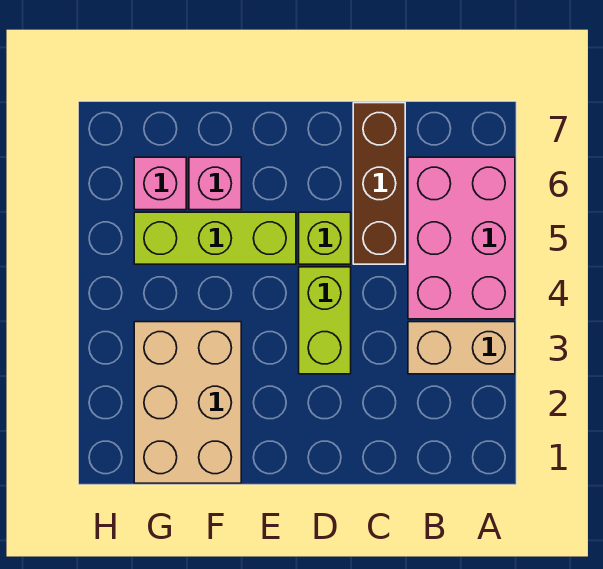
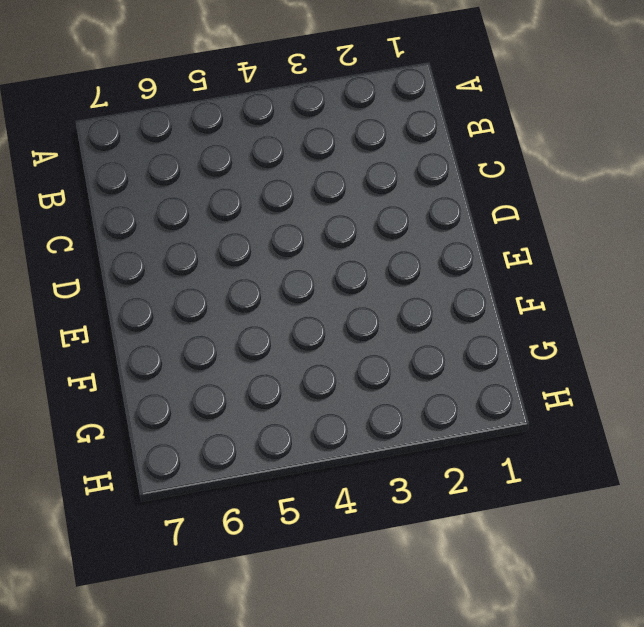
none -> tan brick A3:B3 level 1
none -> pink brick A4:B6 level 1

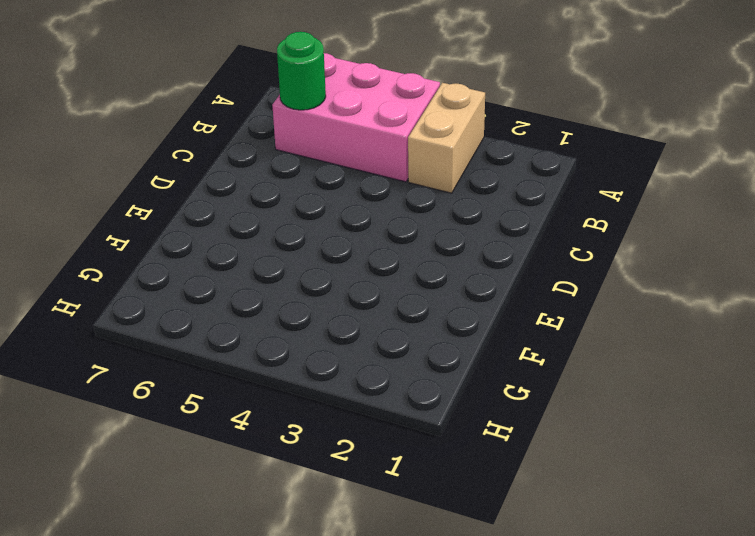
green round brick B6 level 2 -> none
none -> brown brick C5:C7 level 1
none -> lime brick D3:D4 level 1

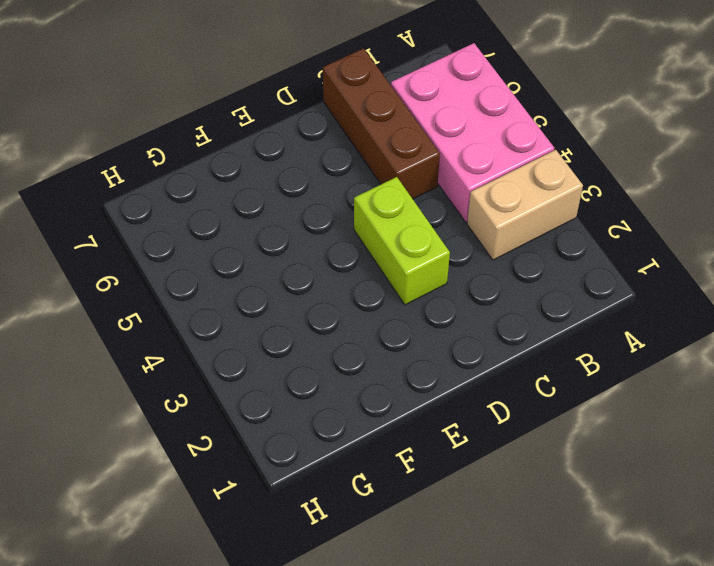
none -> lime brick D5 level 1
none -> lime brick E5:G5 level 1

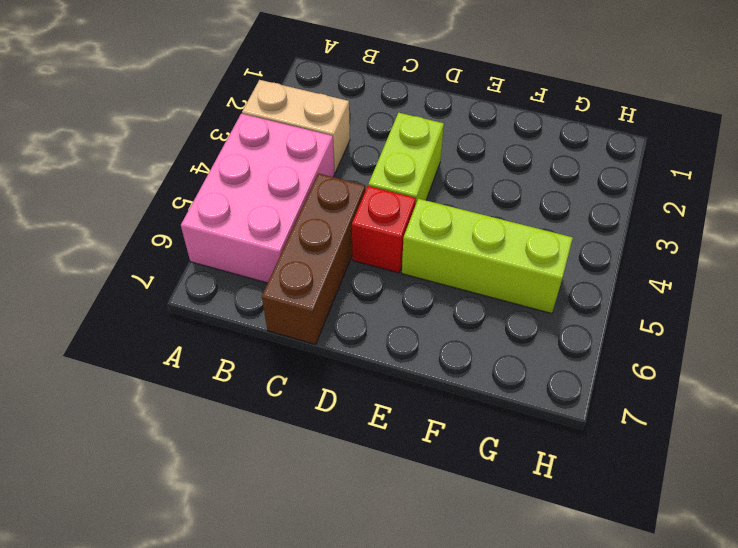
red brick D5 level 1 -> lime brick D5 level 1
none -> tan brick F1:G3 level 1
none -> pink brick F6 level 1

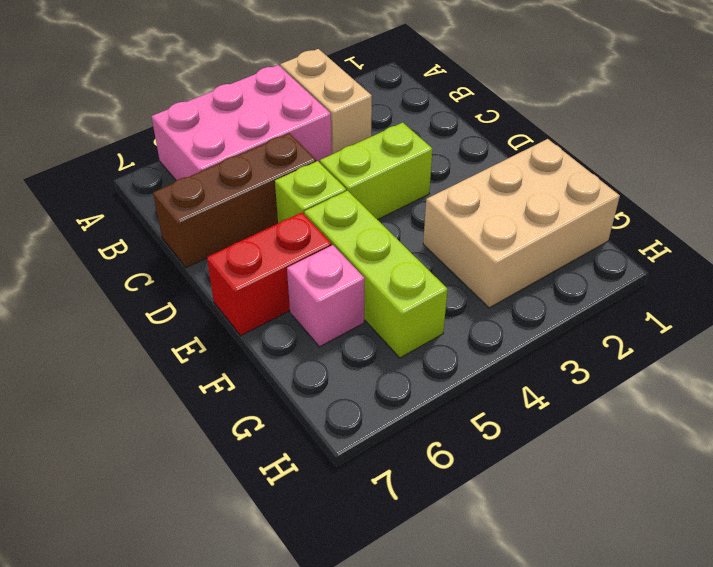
red brick E6:E7 level 1 -> none
none -> pink brick G6 level 1

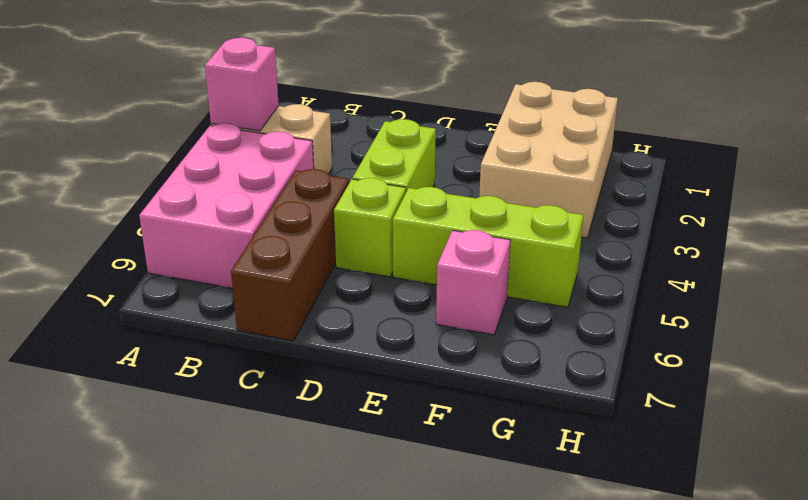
pink brick A3 level 2 -> pink brick G6 level 1

